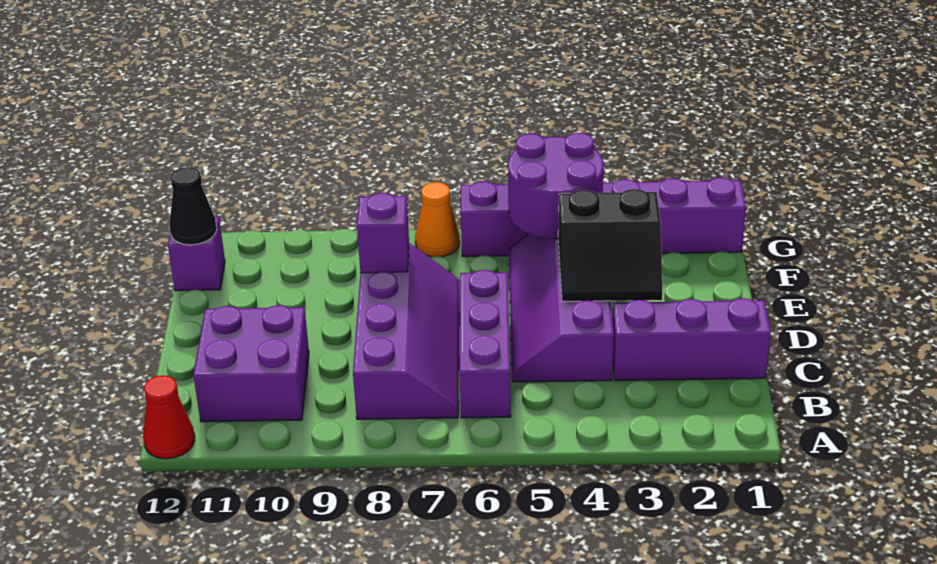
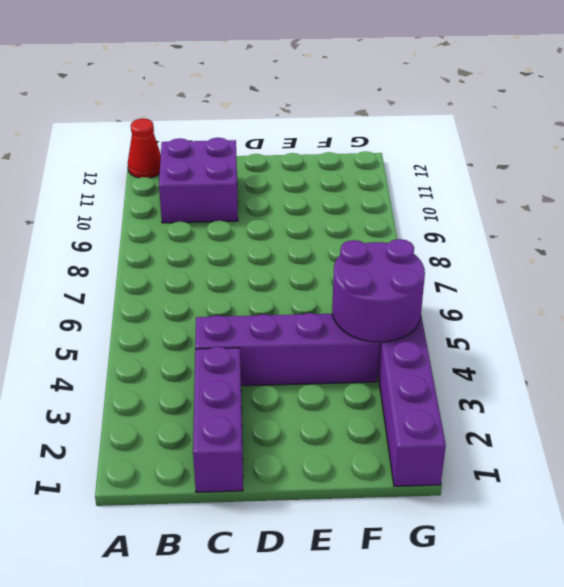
none -> purple brick B6:D6 level 1
none -> purple slope B7:E8 level 1 top 8
none -> purple brick F12 level 1

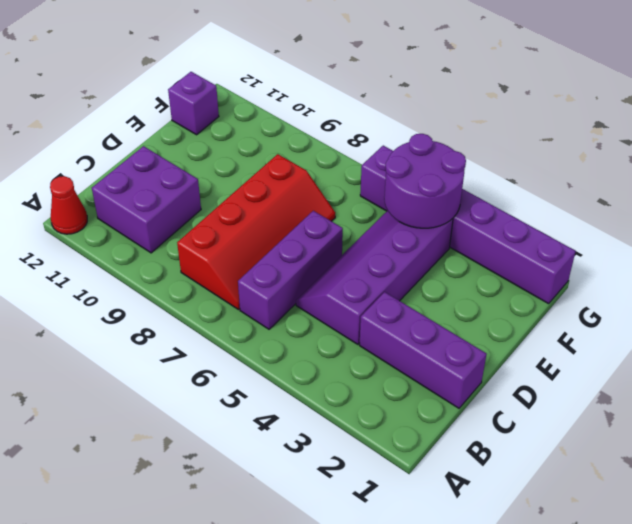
red slope B7:E8 level 1 top 8 -> purple slope B7:E8 level 1 top 8
none -> orange cone G7 level 1
none -> black slope D3:E4 level 2 top E
none -> purple brick E8 level 2

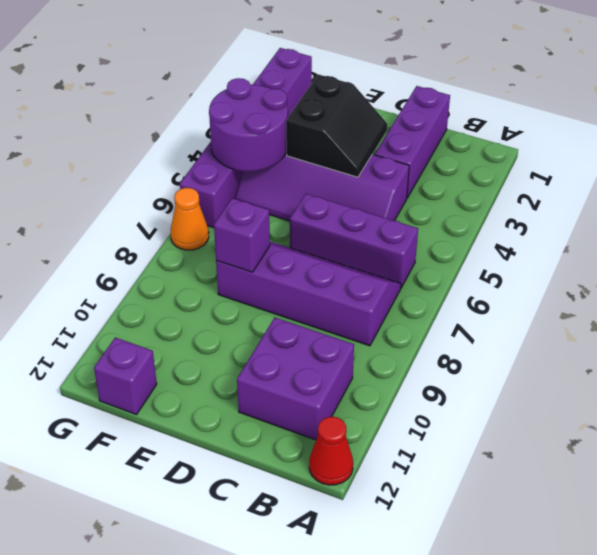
none -> black cone F12 level 2

